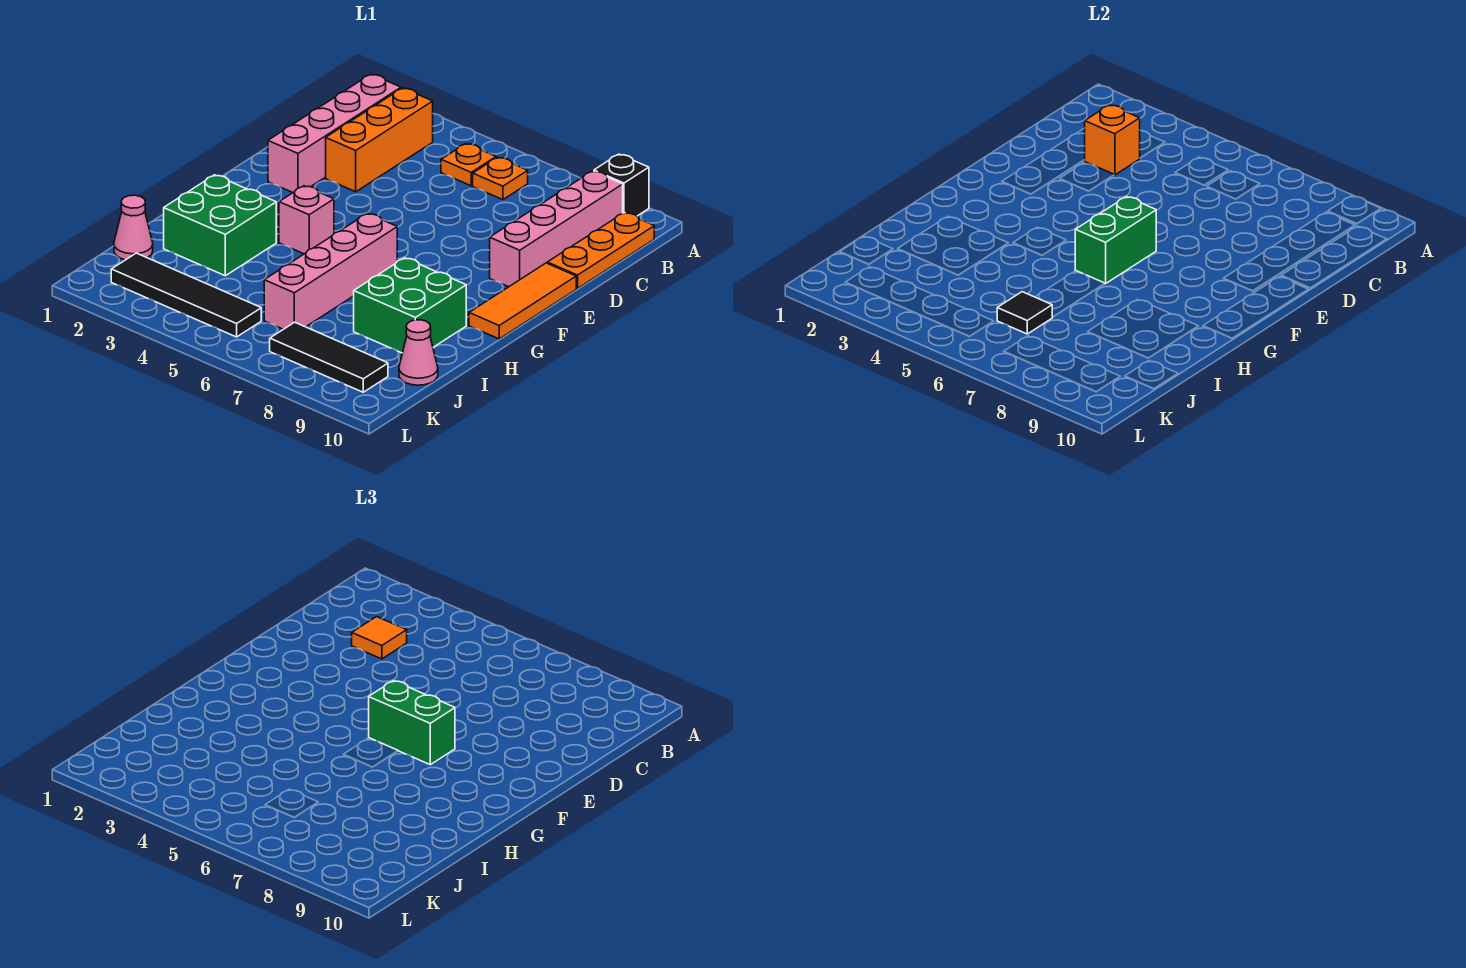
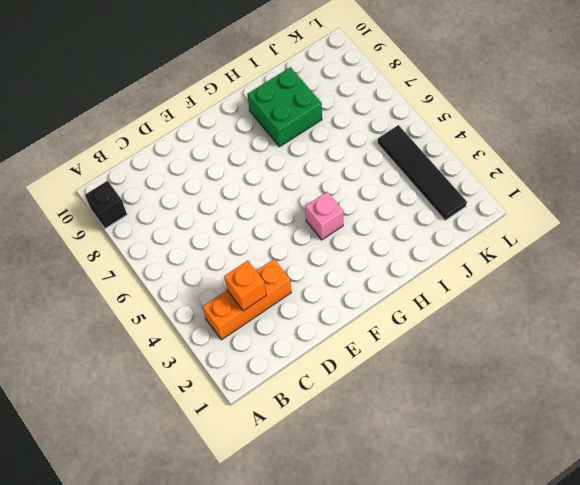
none -> pink brick B2:E2 level 1
none -> orange plate B5 level 1
none -> orange plate B6 level 1

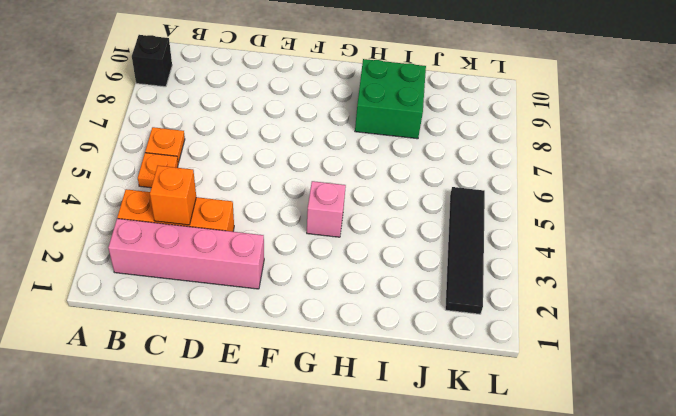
none -> pink brick B9:E9 level 1
none -> orange plate B10:D10 level 1
none -> orange tile E10:G10 level 1

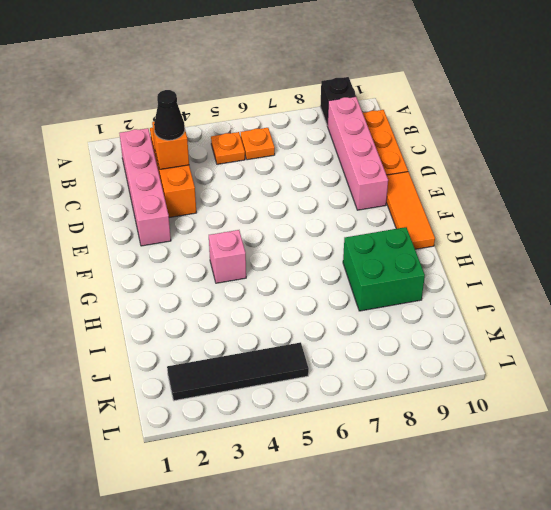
black cone C3 level 3 -> orange tile C3 level 3
none -> pink brick G6:J6 level 1
none -> green brick H2:I3 level 1
none -> pink cone J1 level 1

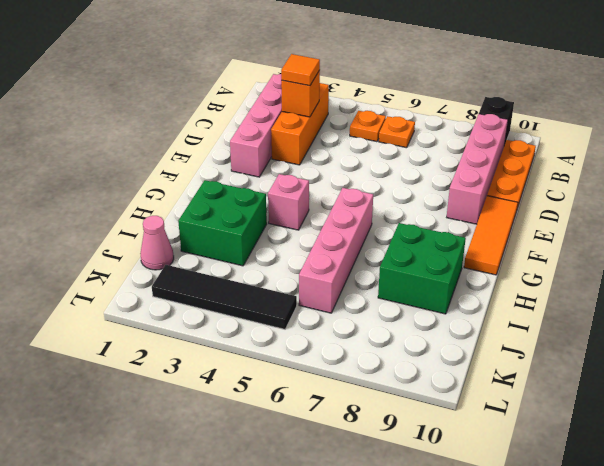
none -> pink cone J10 level 1
none -> black tile K7:K9 level 1
none -> green brick F6:G6 level 2

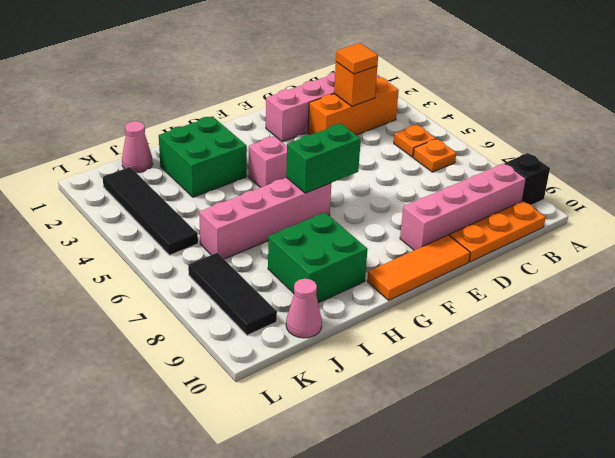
none -> black tile J6 level 2
none -> green brick F6:F7 level 3

